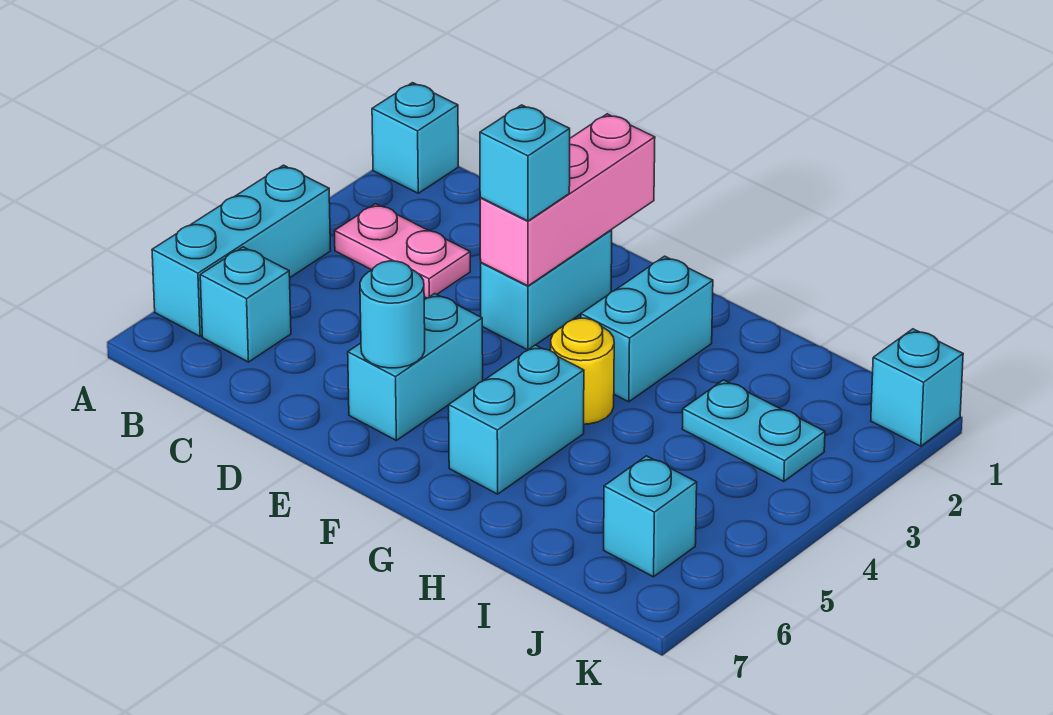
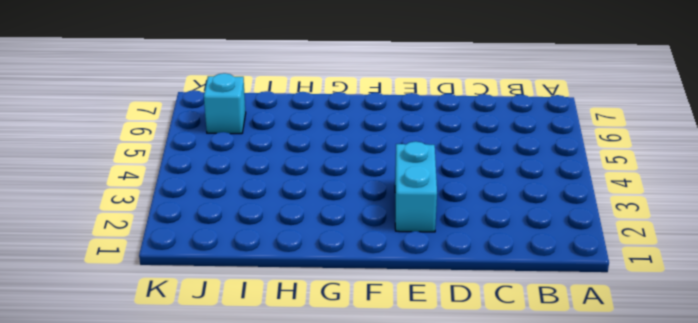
none -> cyan brick A1 level 1
none -> cyan brick A4:A6 level 1
none -> pink plate B3:C3 level 1

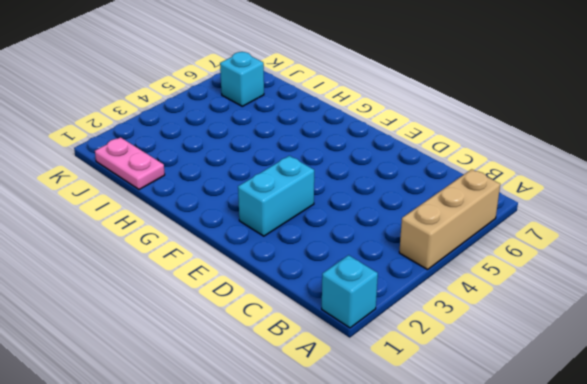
tan brick A4:A6 level 1 -> cyan brick A4:A6 level 1
pink plate I1:J1 level 1 -> pink plate B3:C3 level 1
none -> cyan brick B6 level 1
none -> cyan brick E5:E6 level 1
none -> cyan brick G2:G3 level 1

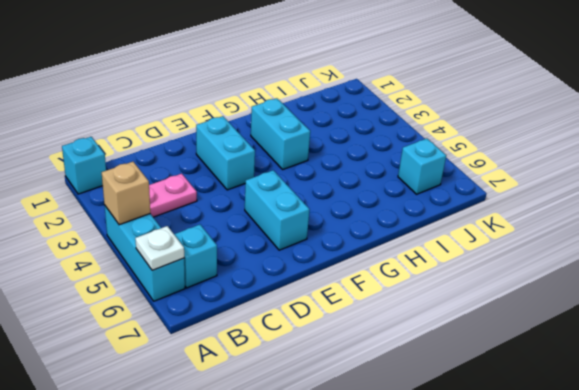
tan brick A4 level 2 -> none
white plate A6 level 2 -> none
none -> yellow round brick G4 level 1
none -> cyan brick G5:G6 level 1
none -> cyan plate I3:J3 level 1

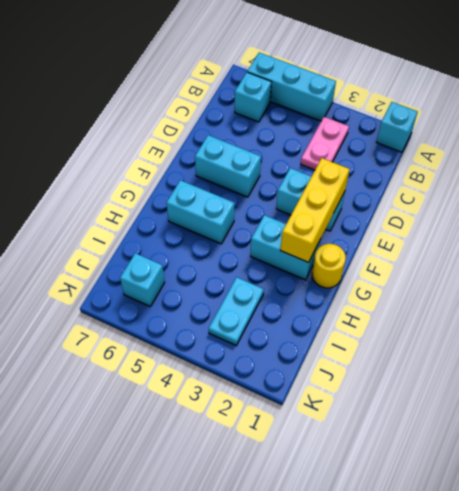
yellow brick E2:G2 level 2 -> pink brick E1:E3 level 2
yellow round brick G1 level 1 -> yellow round brick G4 level 1
none -> cyan brick K1 level 1
none -> cyan round brick E6 level 2
none -> cyan brick E3 level 3

